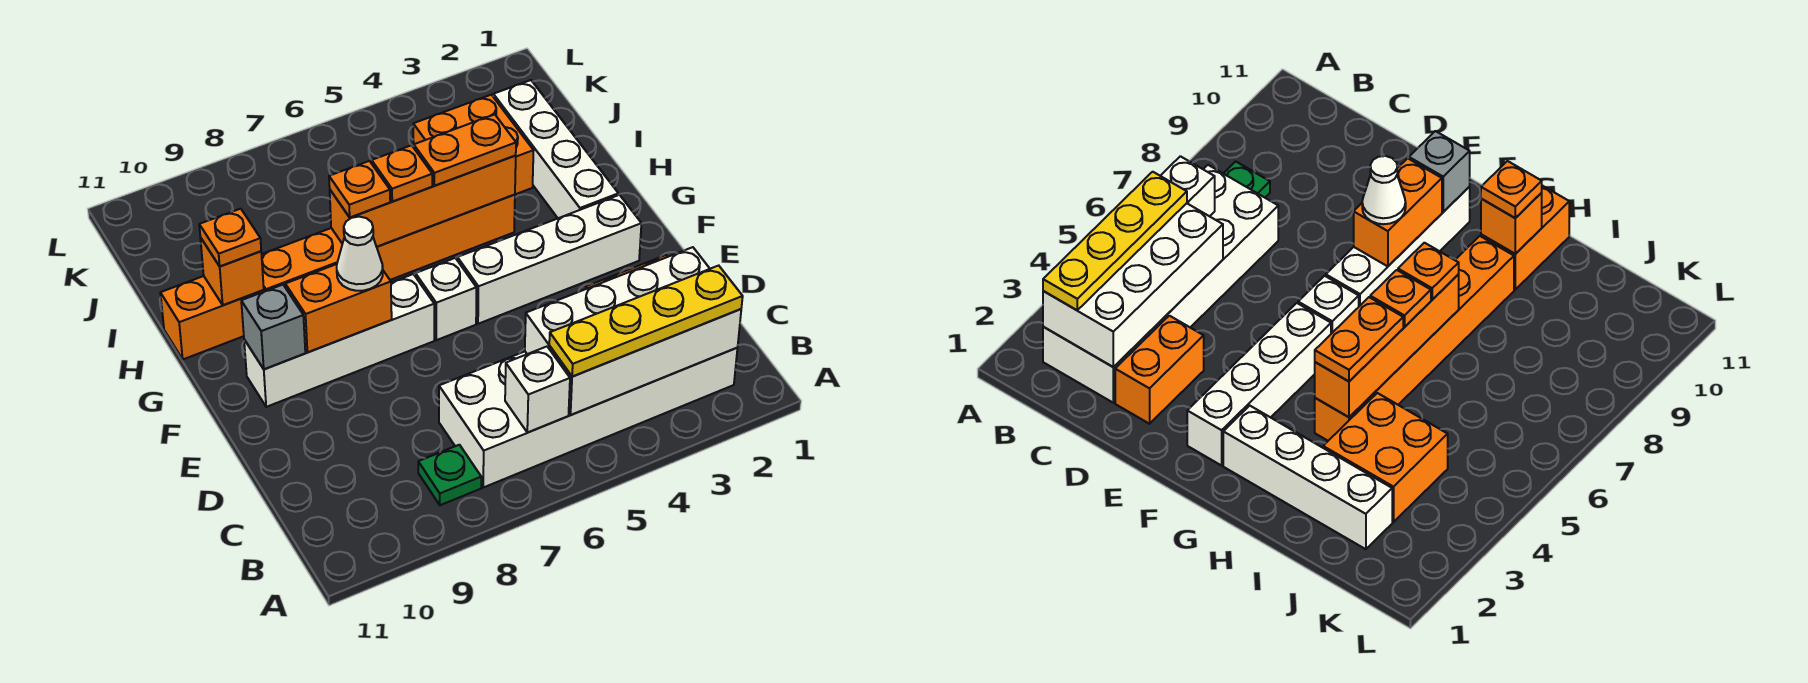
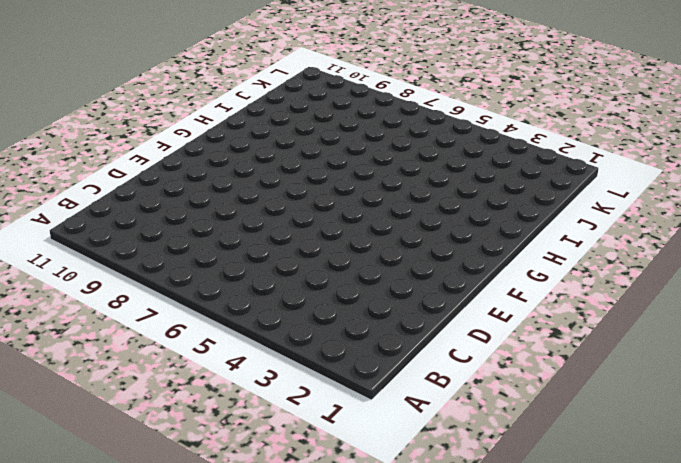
none -> white brick B2:C7 level 1
none -> green plate B8 level 1
none -> orange brick D2:D3 level 1

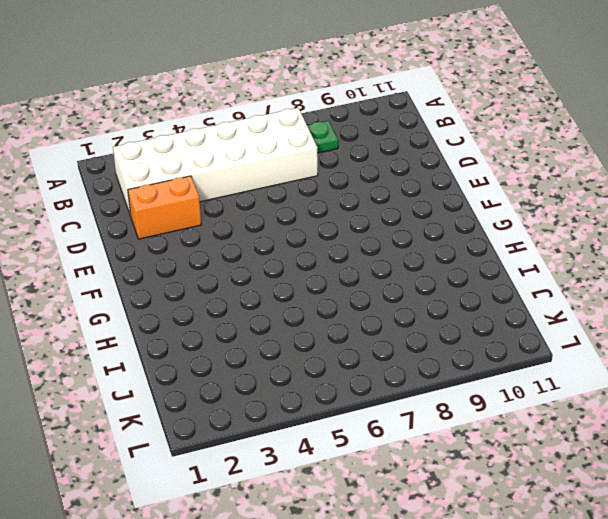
none -> white brick F2:F5 level 1
none -> white brick F6 level 1
none -> white brick F7:F10 level 1

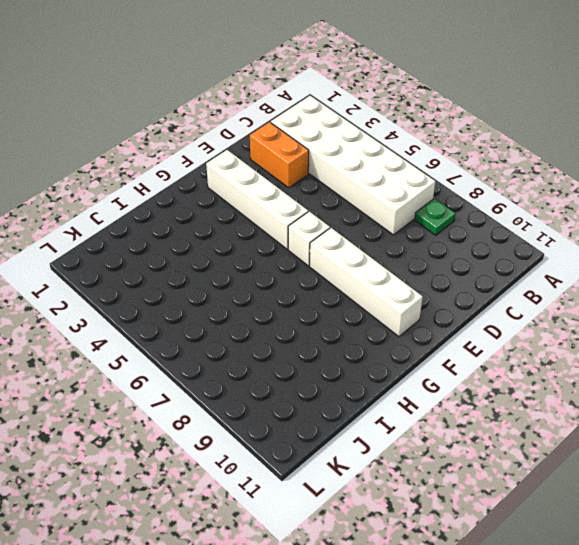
none -> white brick G2:J2 level 1
none -> orange brick H4:H9 level 1
none -> orange brick H10:H11 level 1

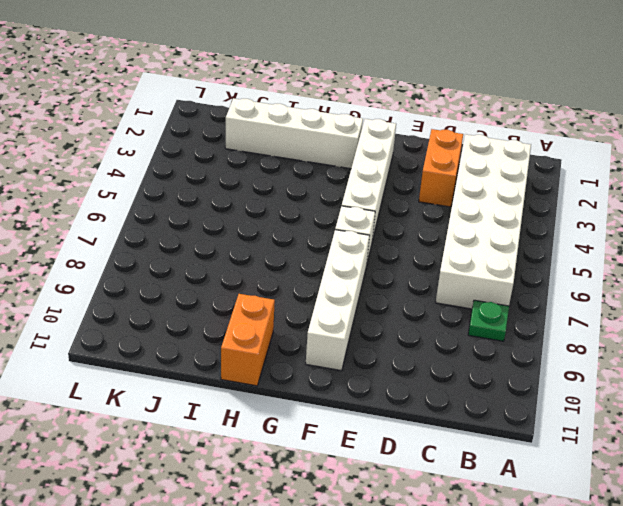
none -> orange brick H4:H9 level 1
none -> orange brick I3:J4 level 1
none -> white brick B2:C5 level 2

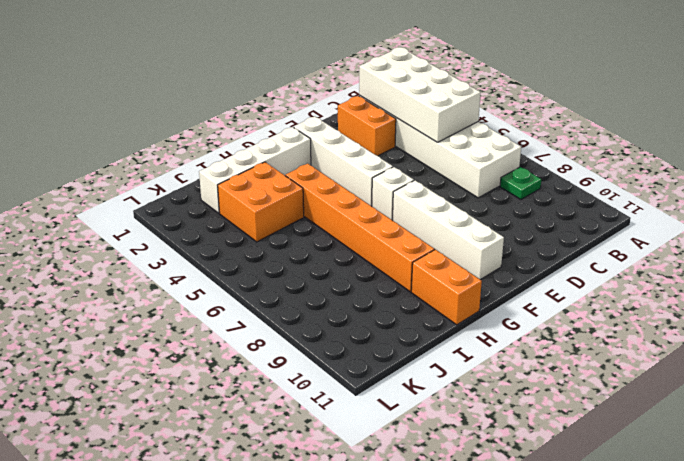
none -> white brick B6 level 2
none -> orange brick F8:F9 level 2
none -> grey brick F10 level 2

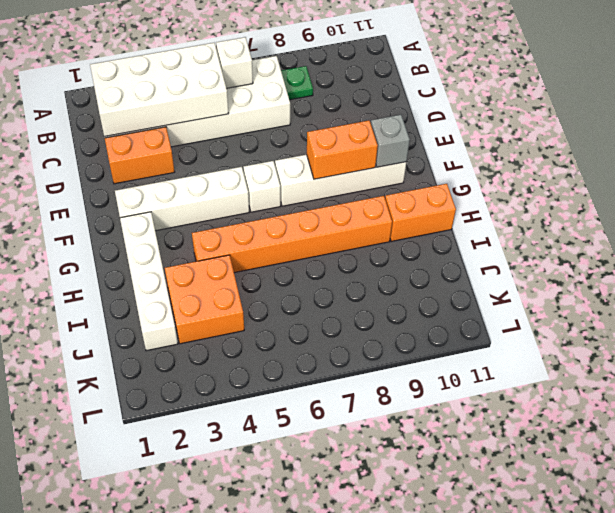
none -> orange brick H4:H7 level 2
none -> orange brick H10 level 2
none -> yellow plate B2:B5 level 3

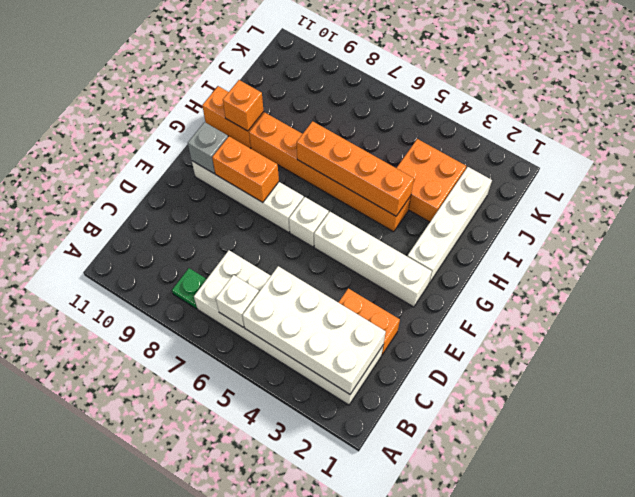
none -> yellow plate B2:B5 level 3
none -> white cone F8 level 3
none -> orange plate H4:H5 level 3

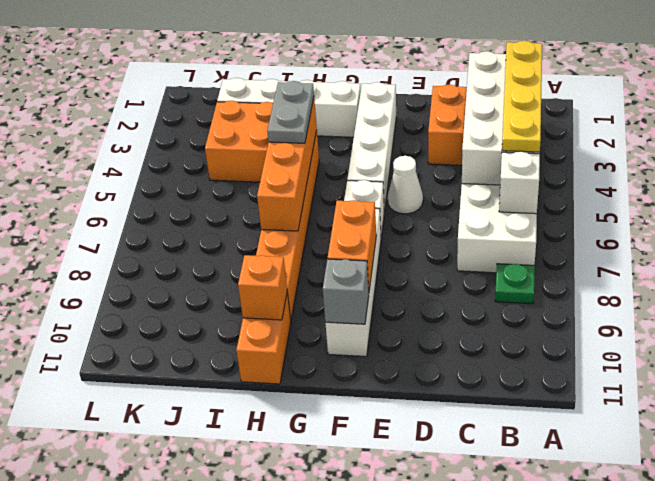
white cone E5 level 1 -> white cone F8 level 3
grey plate H4:H5 level 3 -> orange plate H4:H5 level 3
none -> orange plate H6 level 3
none -> orange plate H7 level 3
none -> orange plate H10 level 3

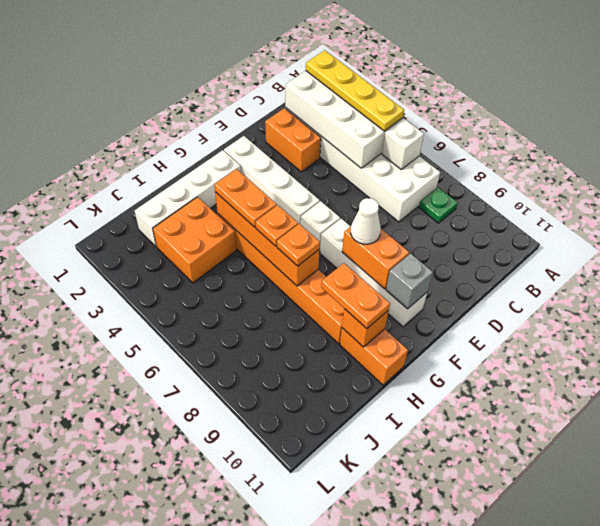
orange plate H9:H10 level 3 -> orange plate H10 level 3

